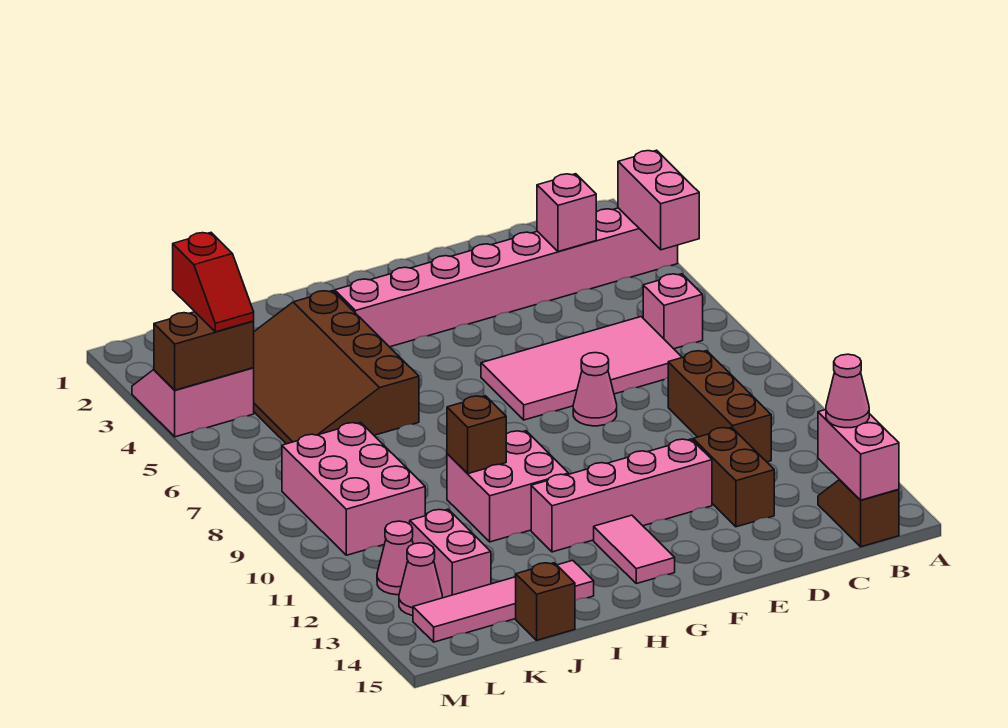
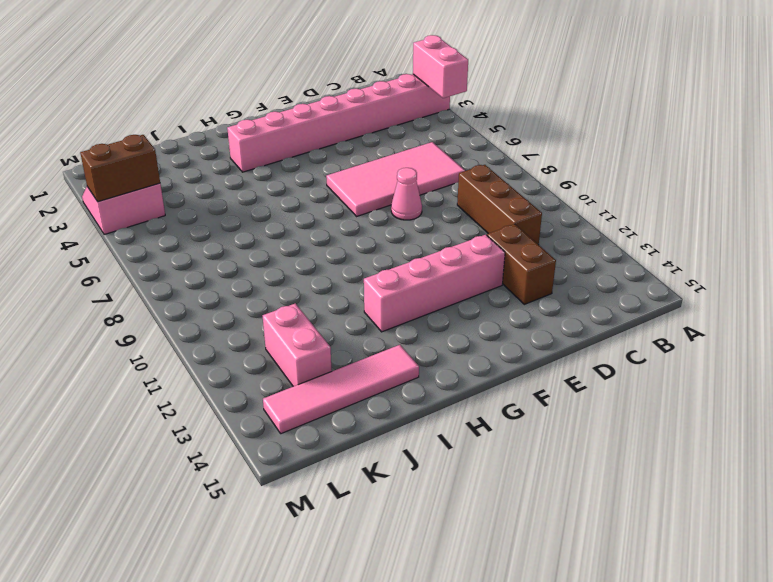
none -> pink brick B6 level 1
none -> brown slope B14:B15 level 1 top 15
none -> pink tile G13:G14 level 1

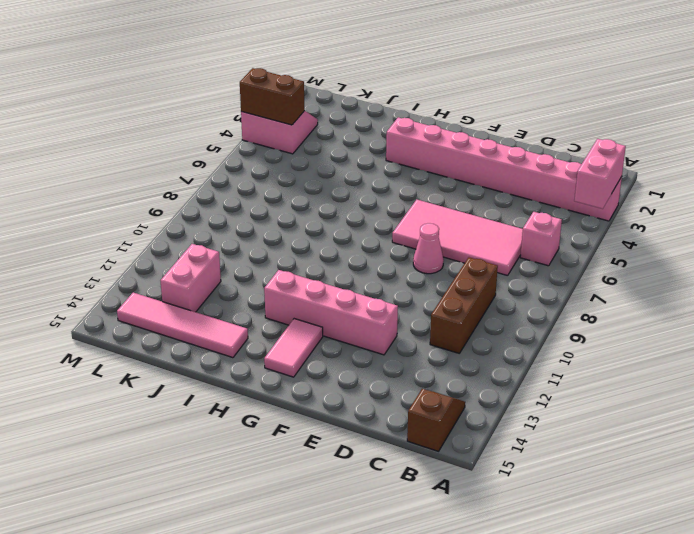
none -> brown brick D12:D13 level 1
none -> pink brick H10:I11 level 1
none -> brown slope I3:K6 level 1 top I

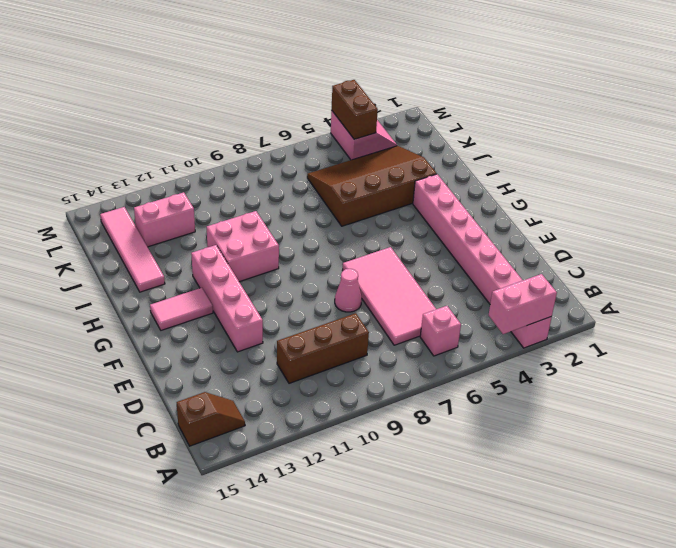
none -> brown brick D12:D13 level 1
none -> brown brick J15 level 1
none -> pink brick K8:L10 level 1

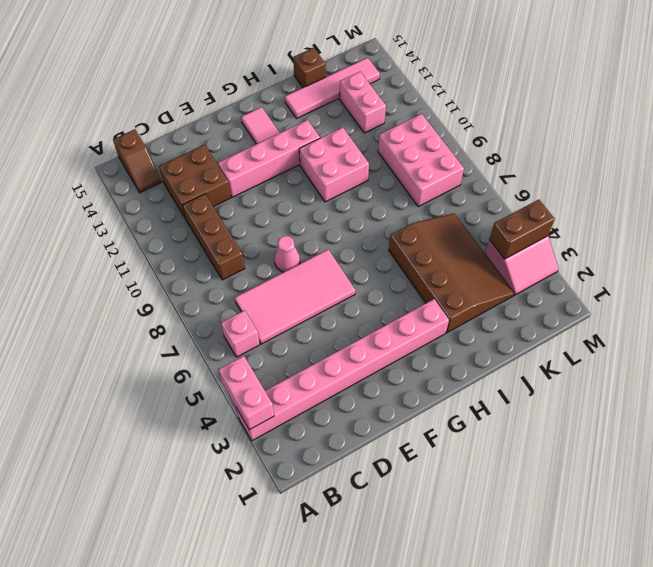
brown brick C12:D13 level 1 -> brown brick D12:D13 level 1
none -> pink cone L12 level 1
none -> pink cone L13 level 1
none -> pink brick B14:B15 level 2

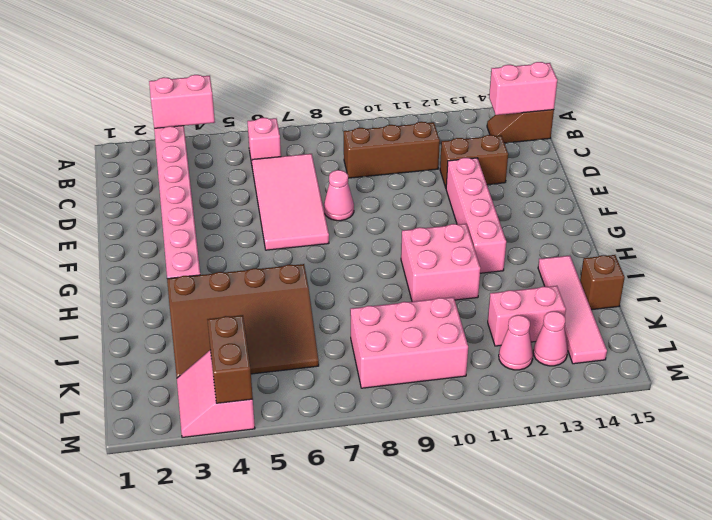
none -> pink tile G13:G14 level 1
none -> pink brick C3 level 2
none -> brown brick I10 level 2

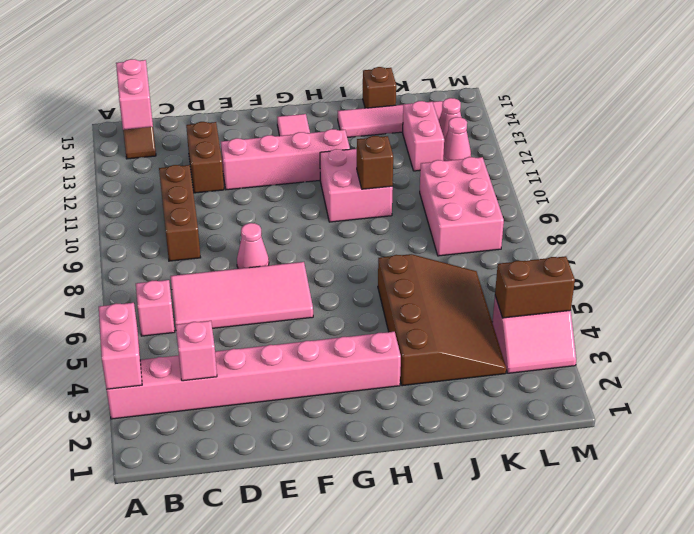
none -> pink cone B14 level 3
none -> red slope L3:L4 level 3 top 3

